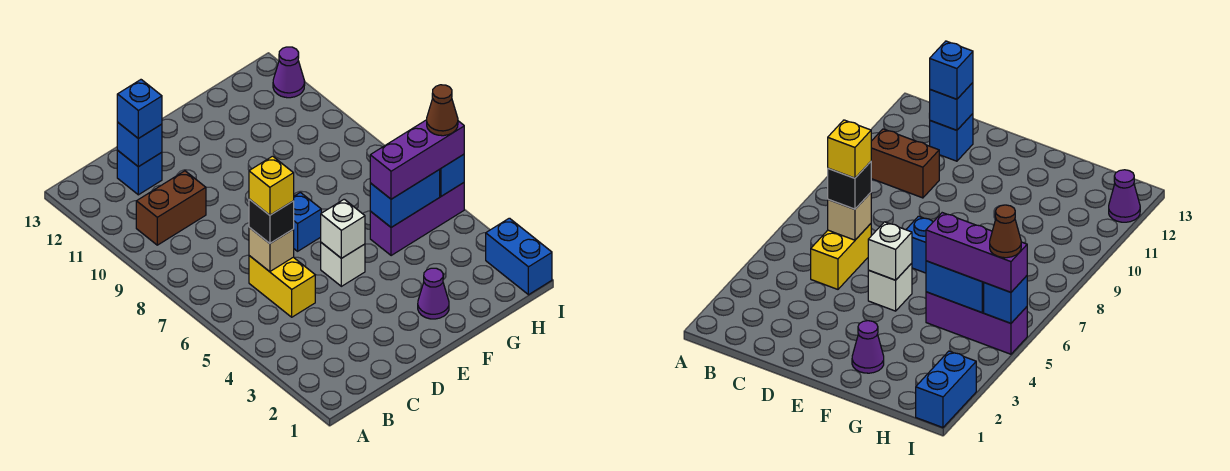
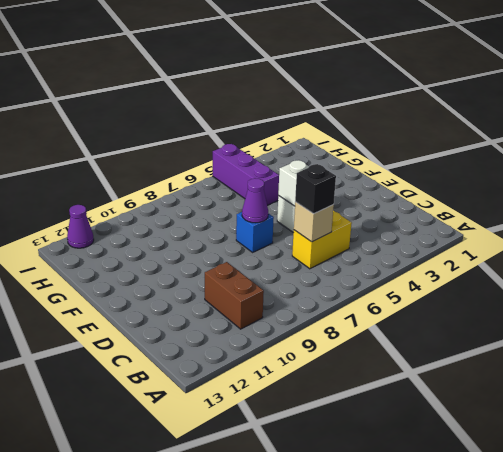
purple cone E7 level 2 -> purple cone F2 level 1
none -> blue brick C12 level 1
none -> blue brick I1:I2 level 1
none -> blue brick C12 level 2

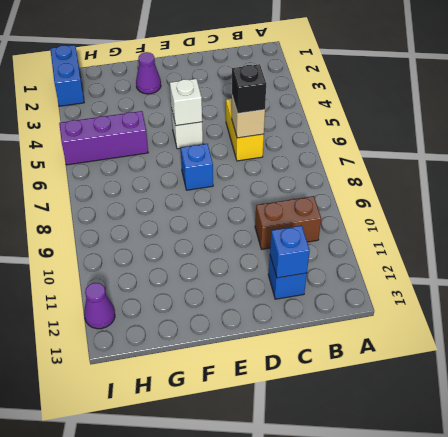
none -> blue brick G5:H5 level 2
none -> blue brick I5 level 2
none -> blue brick C12 level 3

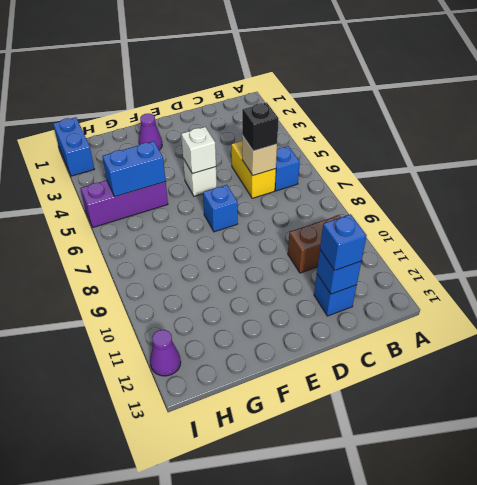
blue brick B6 level 1 -> blue brick I5 level 2
none -> purple brick G5:I5 level 3
none -> yellow brick C6 level 4
none -> brown cone I5 level 4

